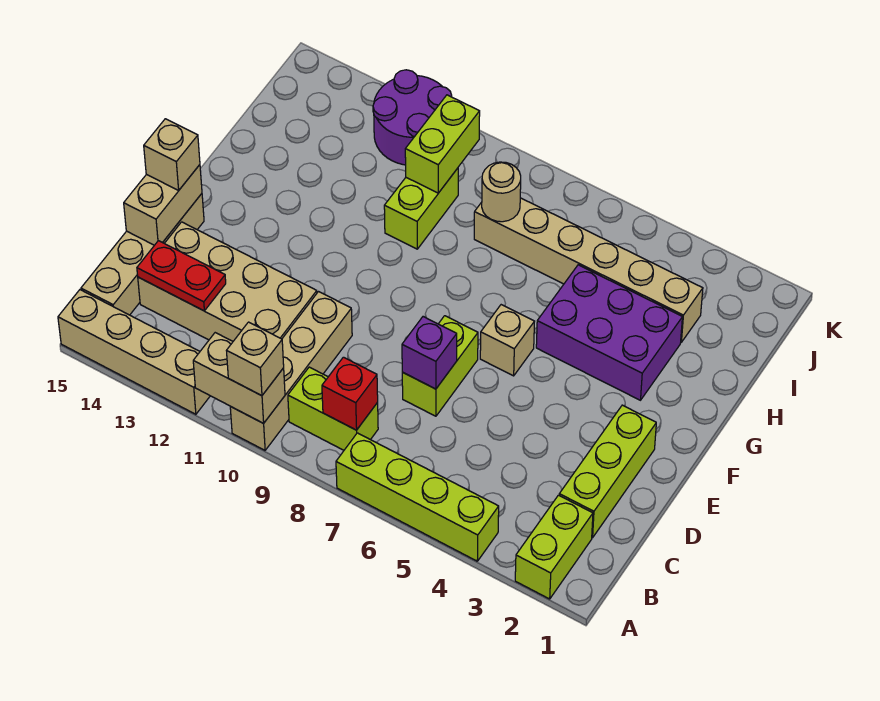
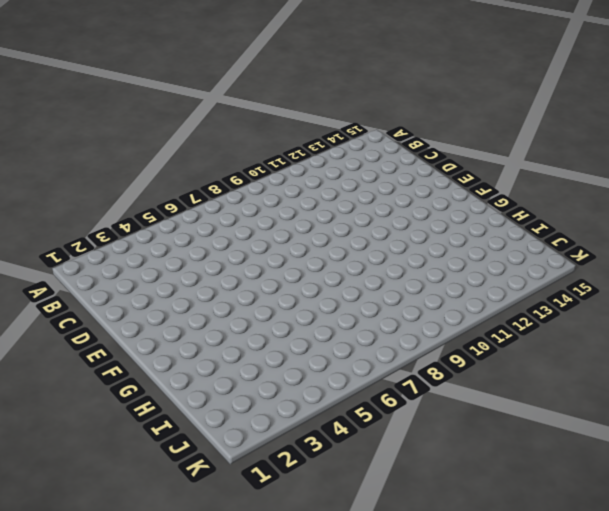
none -> lime brick A2:B2 level 1
none -> lime brick A4:A7 level 1
none -> tan brick A10:D10 level 1

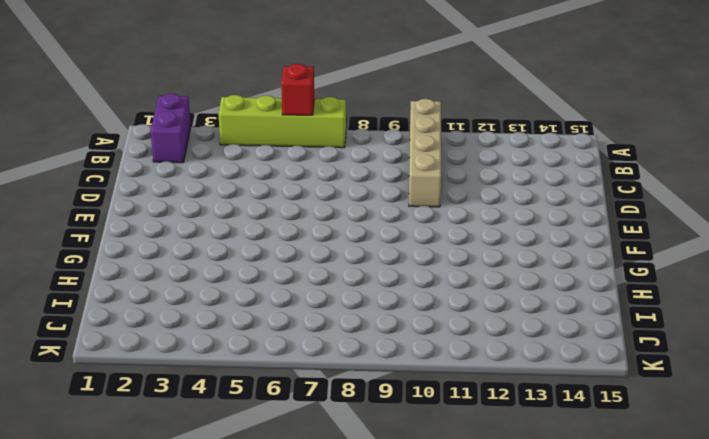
purple brick A2:B2 level 1 -> lime brick A2:B2 level 1
red brick A6 level 2 -> red brick B8 level 2
none -> tan brick A12:A15 level 1
none -> lime brick B8:B9 level 1
none -> tan brick B15:E15 level 1

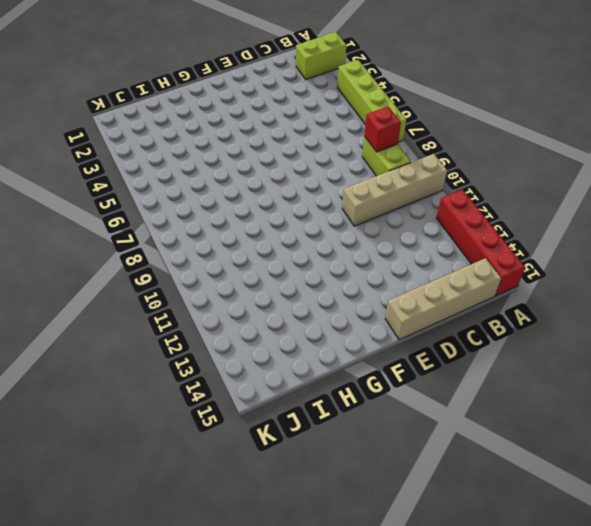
red brick A12:A15 level 1 -> tan brick A12:A15 level 1
none -> lime brick C2:E2 level 1
none -> tan brick C11:D14 level 1
none -> lime brick D7:E7 level 1

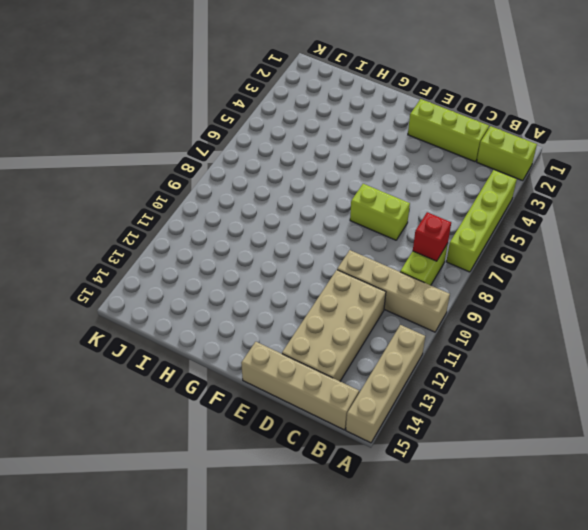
none -> tan brick F6 level 1
none -> purple brick G3:H5 level 1
none -> lime brick H10:I10 level 1

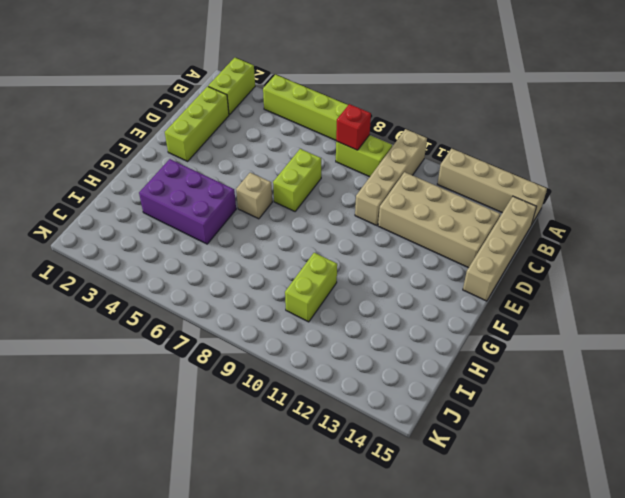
none -> tan brick I3:I8 level 1
none -> purple round brick J11:K12 level 1
none -> tan brick A10:A11 level 2

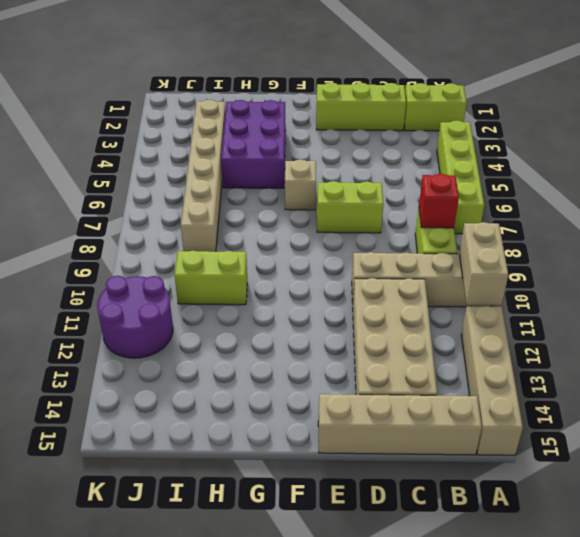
none -> red plate C13:C14 level 2
none -> purple brick D7 level 2
none -> tan brick D15:E15 level 2

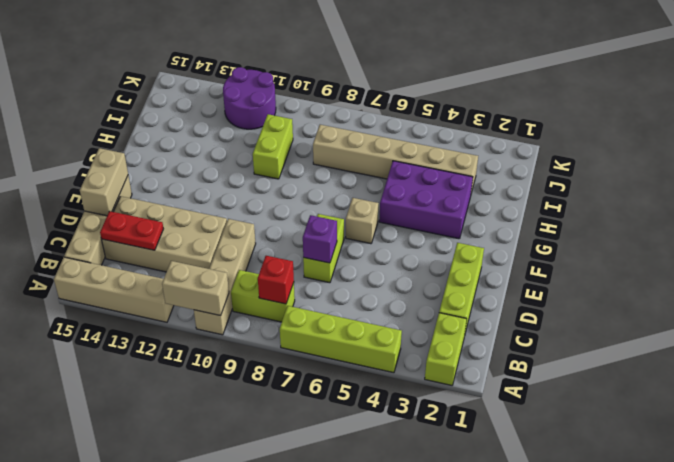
none -> tan round brick I8 level 2
none -> lime brick I10:J10 level 2
none -> tan brick A10 level 3

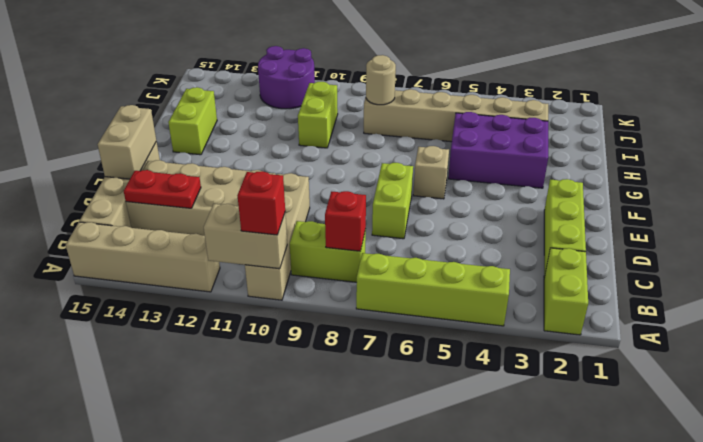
red brick A10 level 3 -> tan brick A10 level 3
lime brick G14:H14 level 1 -> lime brick I10:J10 level 2
none -> purple brick D7 level 2
none -> tan brick E15 level 3

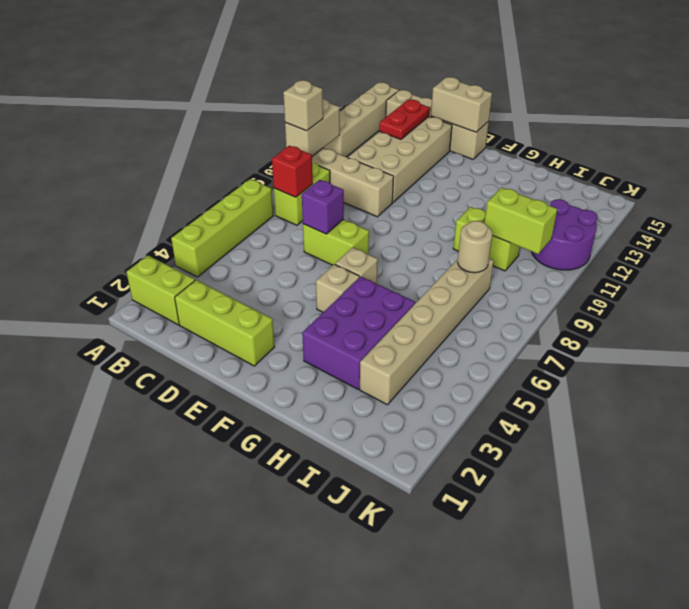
tan brick F5 level 1 -> tan brick E15 level 3

